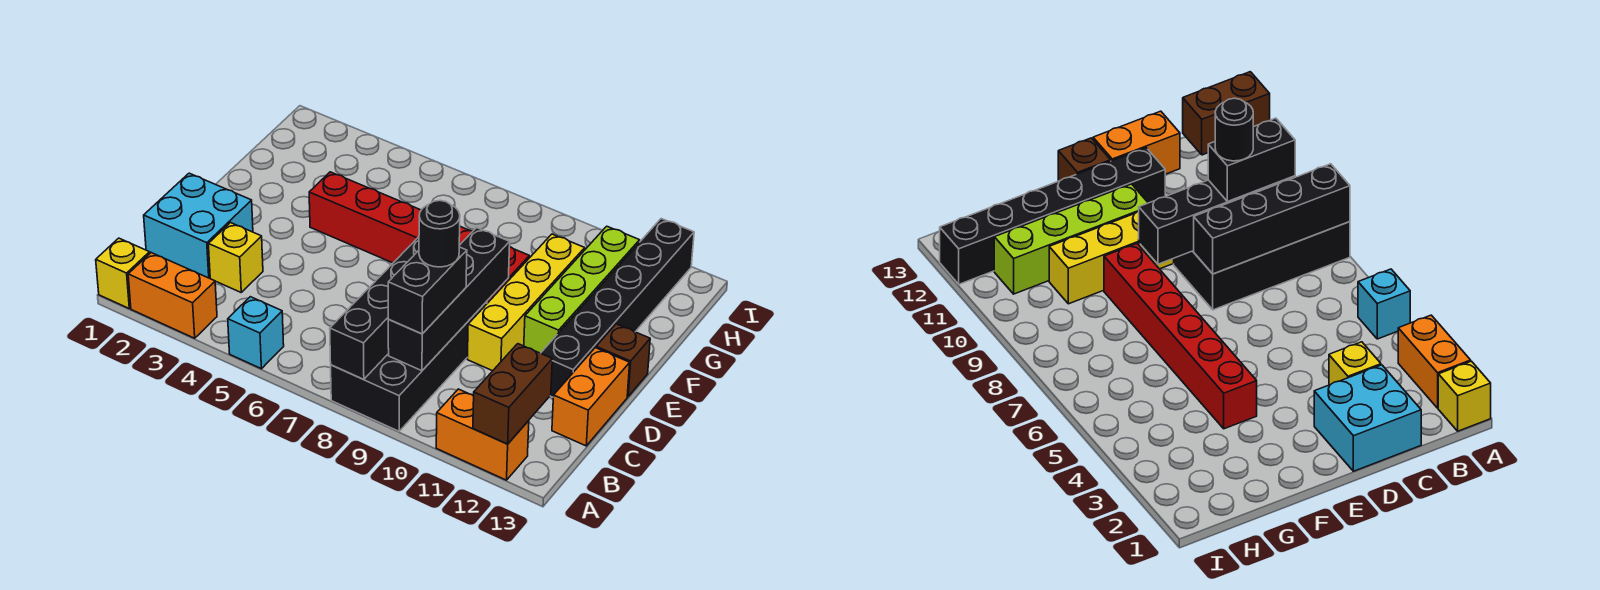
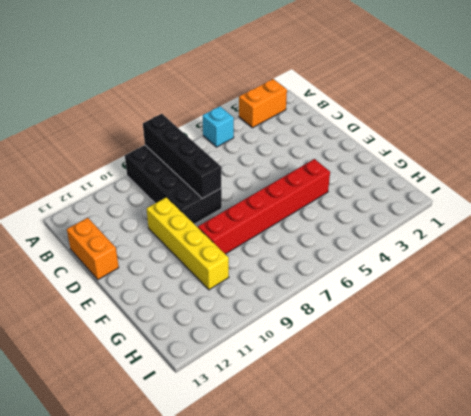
none -> yellow brick A1 level 1
none -> orange brick A11:A12 level 1
none -> cyan brick C1:D2 level 1

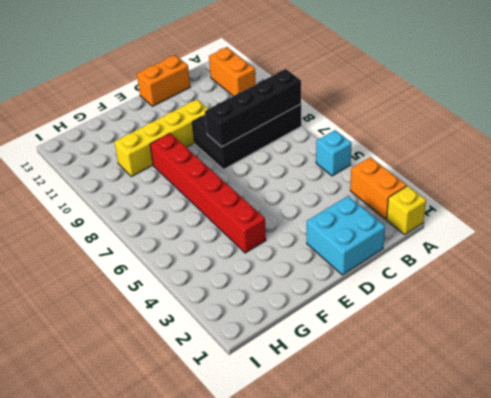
none -> yellow brick C3 level 1
none -> black brick D12:I12 level 1
none -> lime brick E11:H11 level 1

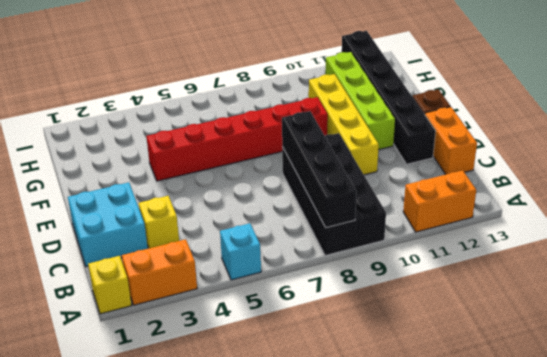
none -> brown brick A12:B12 level 2
none -> black brick B9:E9 level 2
none -> black brick B9:C9 level 3

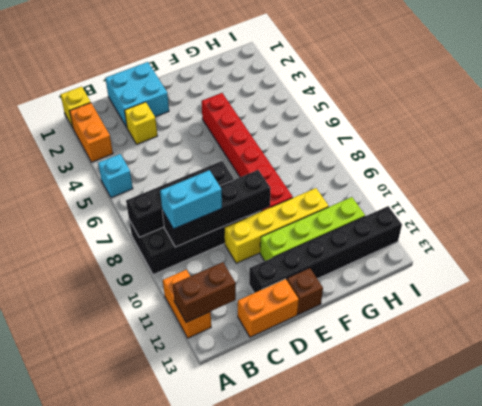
cyan brick B9:C9 level 3 -> black brick B9:C9 level 3
none -> black round brick C9 level 4

